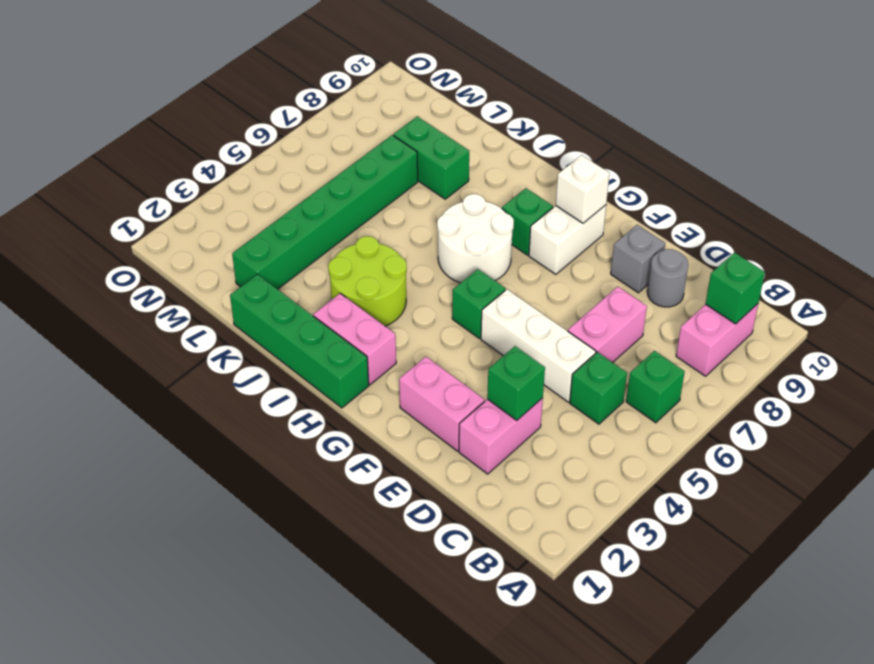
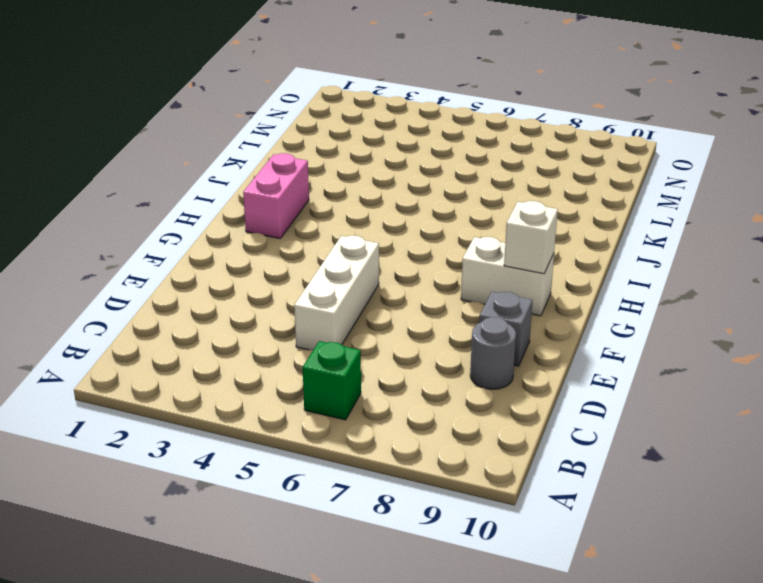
none -> pink brick B8:B9 level 1
none -> green brick C5 level 1
none -> pink brick D2:D3 level 1

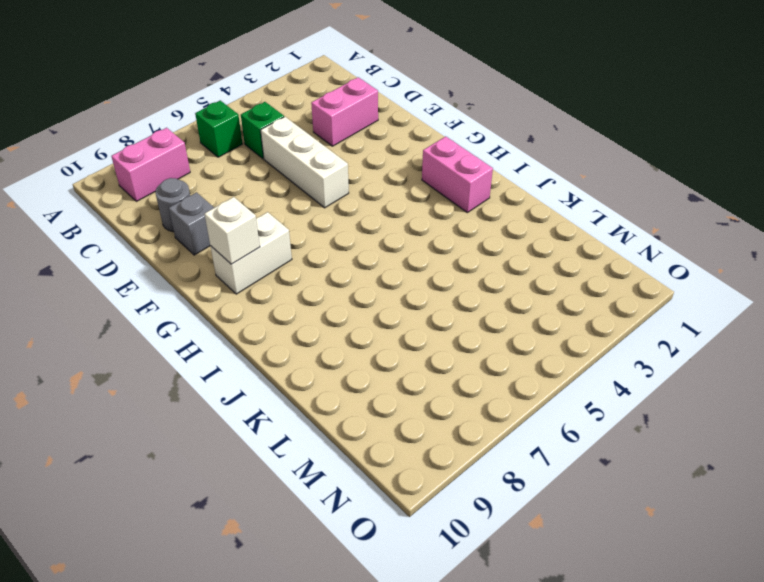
none -> pink brick D6:D7 level 1
none -> pink brick E2:F2 level 1
none -> green brick G5 level 1

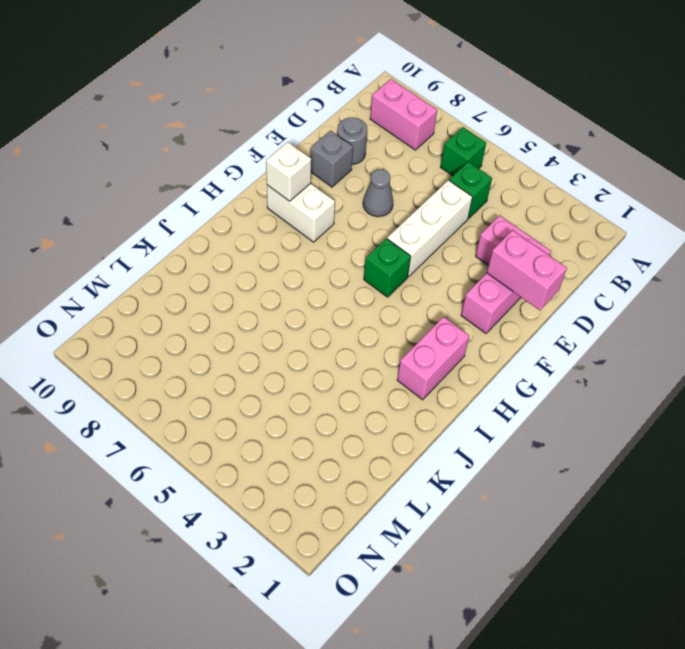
pink brick E1:E2 level 2 -> pink brick D6:D7 level 1
grey cone E7 level 1 -> none
none -> green brick H1:K1 level 1
none -> white round brick H6:I7 level 1
none -> green brick H8 level 1

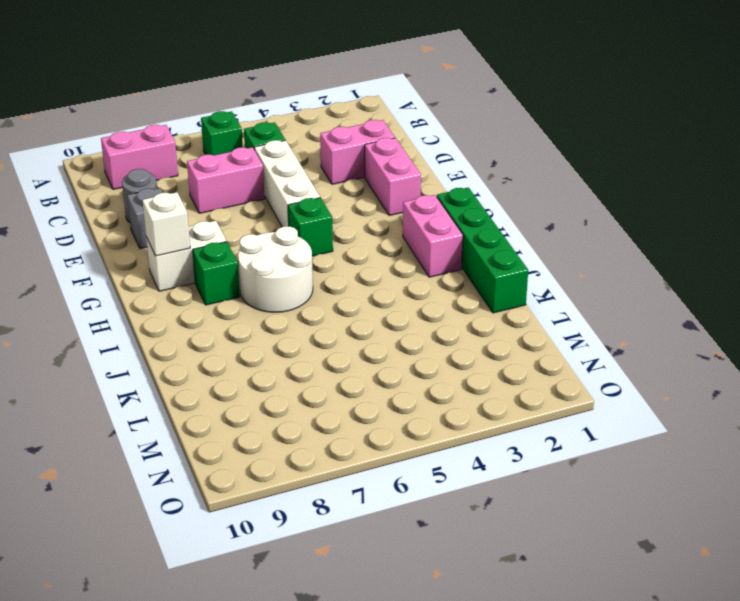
none -> lime round brick I3:J4 level 1
none -> green brick K8:L8 level 1
none -> green brick L2:L7 level 1

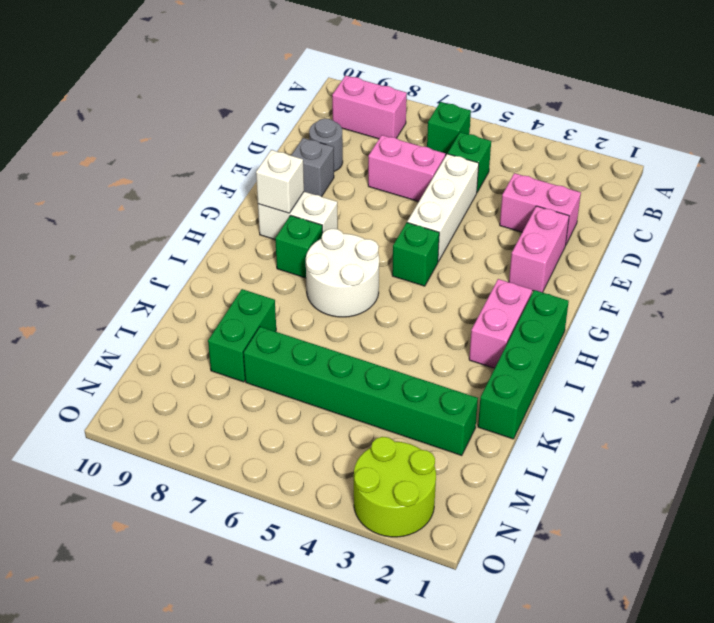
lime round brick N2:O3 level 1 -> lime round brick I3:J4 level 1
none -> green brick B9 level 2
none -> green brick D3 level 2

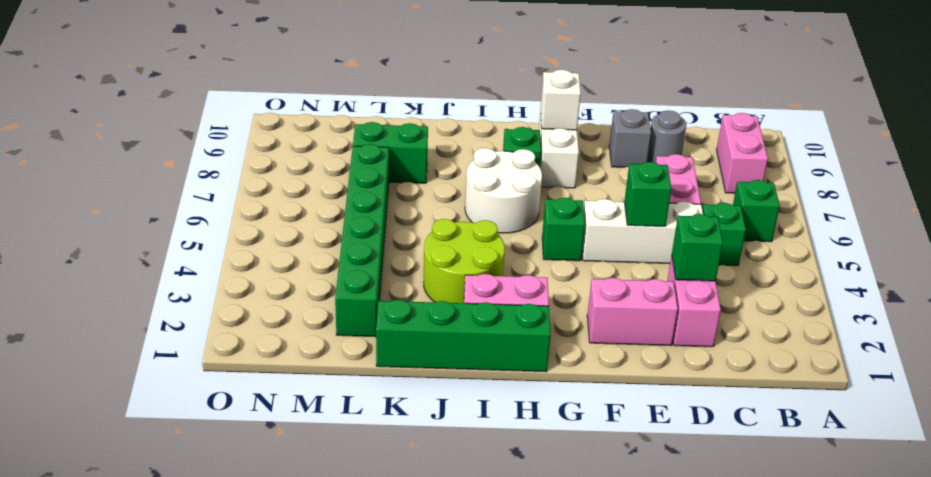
green brick E5 level 2 -> green brick B9 level 2

